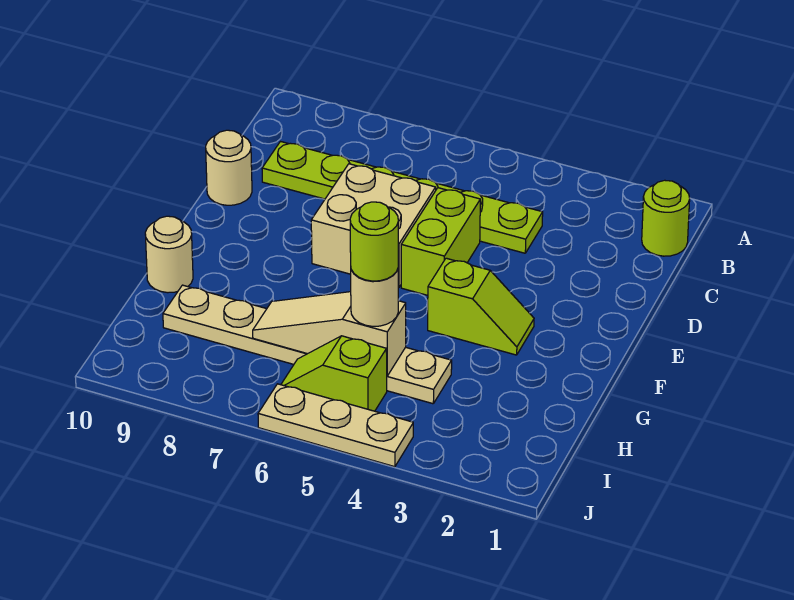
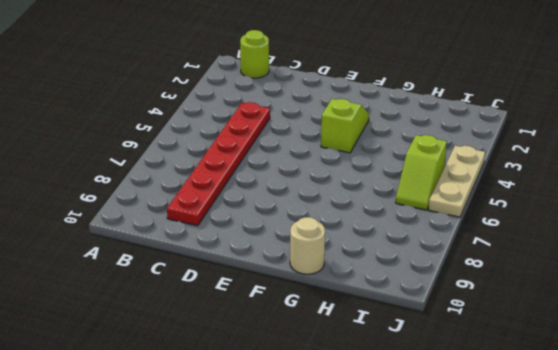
red plate C4:C9 level 1 -> lime plate C4:C9 level 1
none -> lime brick D5:E5 level 1
none -> tan brick D6:E7 level 1
none -> tan round brick D10 level 1

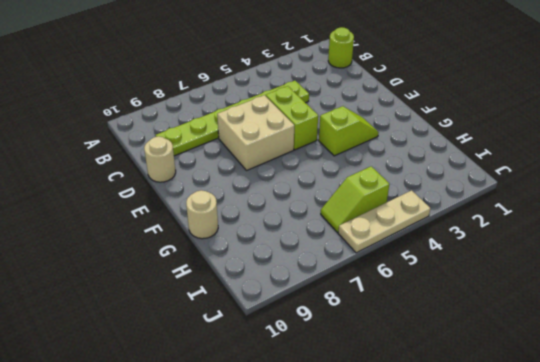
none -> tan plate H4:H9 level 1
none -> tan slope H5:H7 level 2 top 5
none -> tan round brick H5 level 3

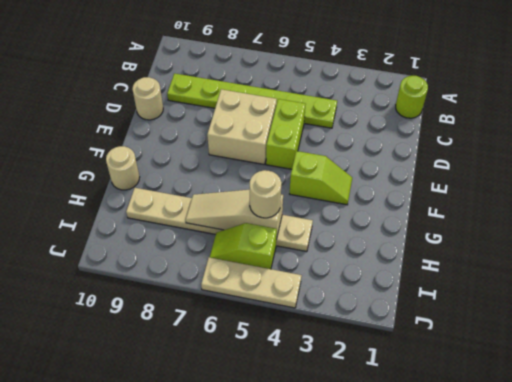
none -> lime round brick H5 level 4

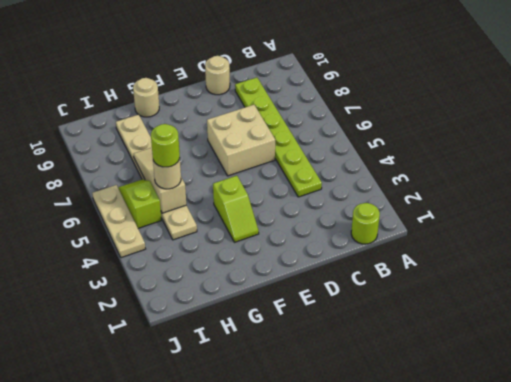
none -> lime brick D5:E5 level 1

